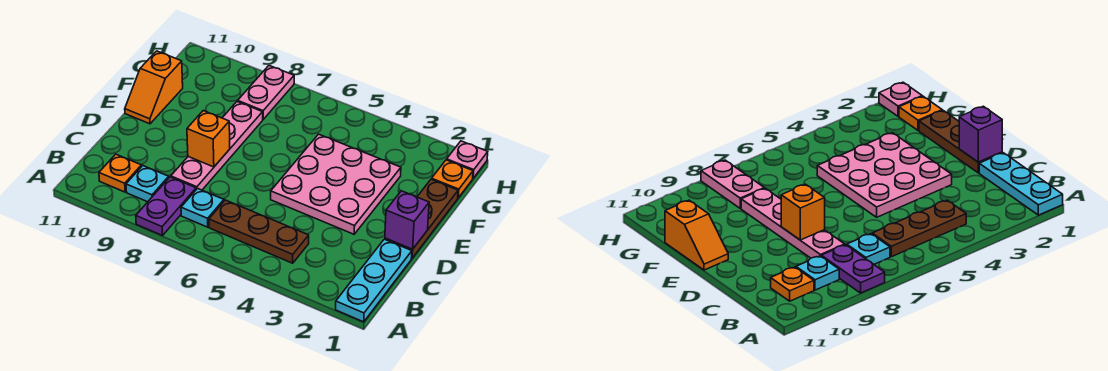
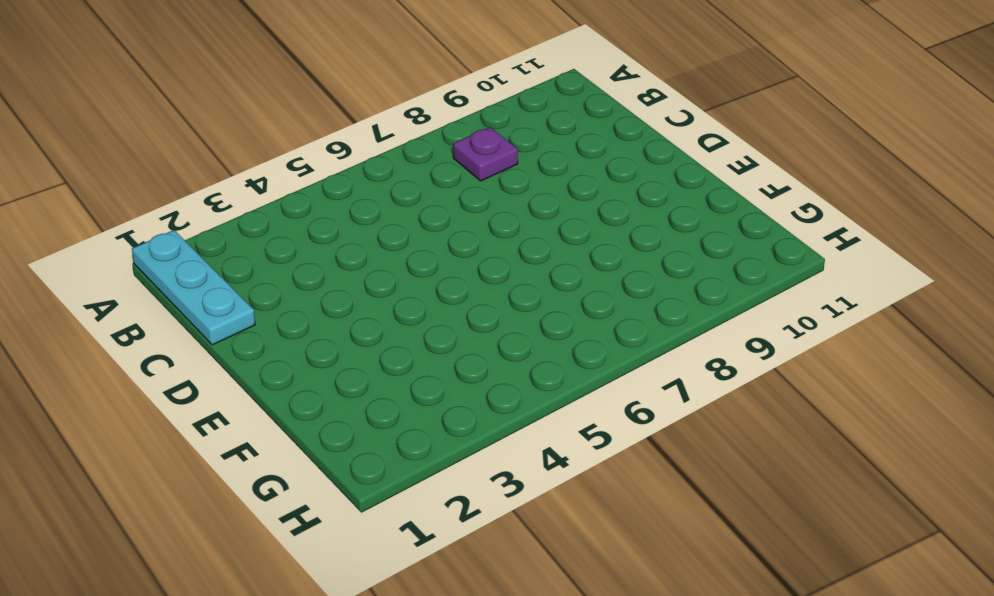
purple plate B8 level 1 -> purple plate A8:B8 level 1
none -> brown plate B4:B6 level 1
none -> cyan plate B7 level 1
none -> cyan plate B9 level 1

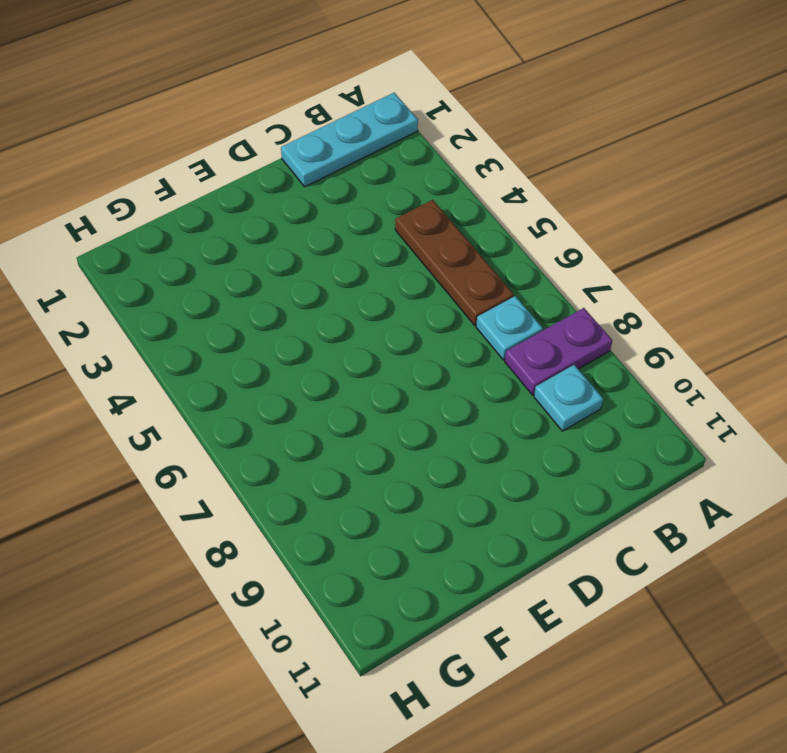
none -> orange plate B10 level 1
none -> pink plate C8:F8 level 1
none -> brown plate D1:F1 level 1

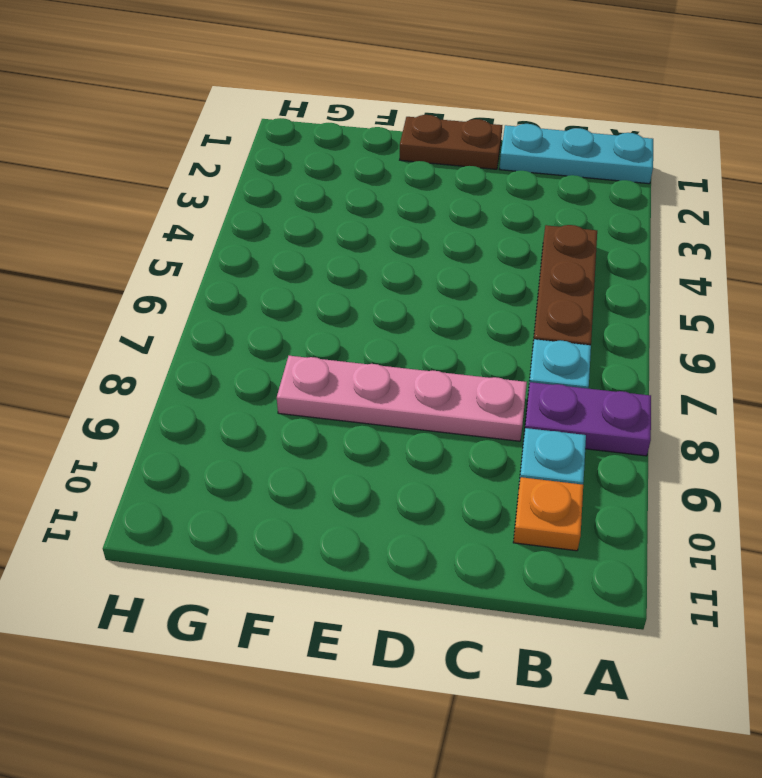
brown plate D1:E1 level 1 -> brown plate D1:F1 level 1
none -> pink plate D3:F5 level 1
none -> orange slope E11:F11 level 1 top F
none -> orange plate G1 level 1

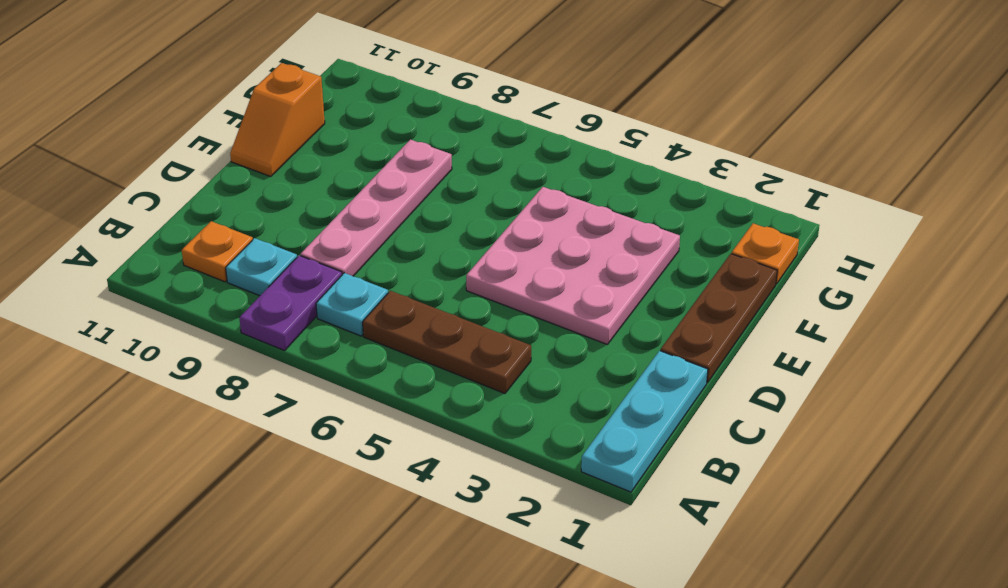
none -> pink plate G8:H8 level 1
none -> pink plate H1 level 1
none -> purple brick D1 level 2

